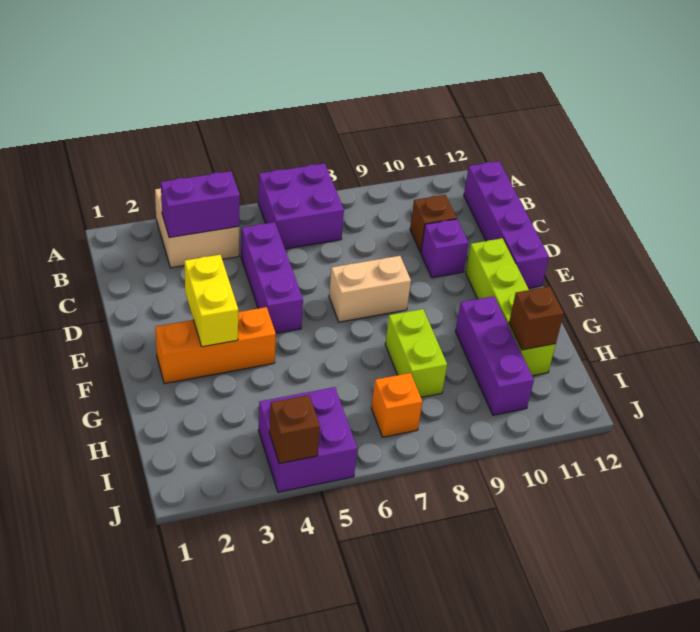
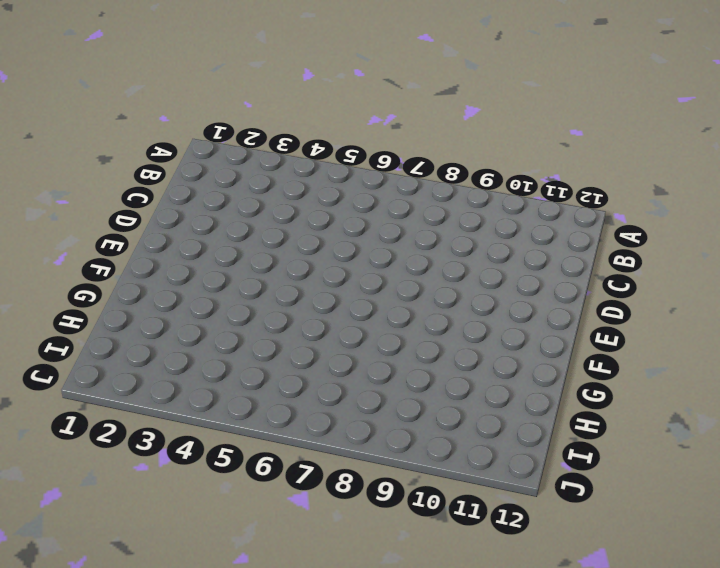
none -> tan brick A3:B4 level 1
none -> purple brick A6:B7 level 1
none -> purple brick B12:E12 level 1

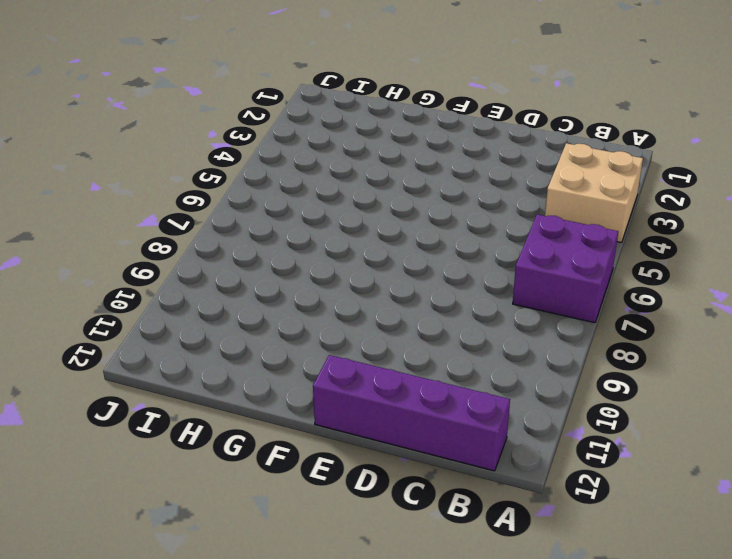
none -> purple brick C5:E5 level 1
none -> brown brick C10 level 1
none -> purple brick D10 level 1

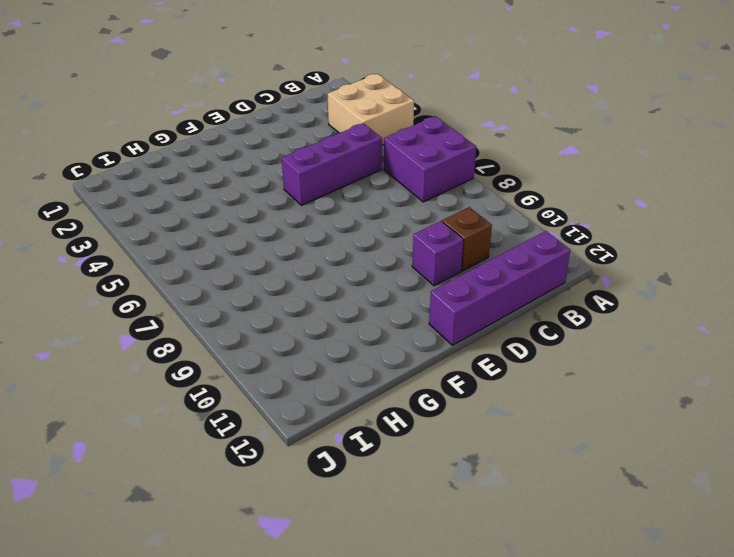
none -> tan brick E7:E8 level 1
none -> lime brick E11:H11 level 1
none -> orange brick F2:F4 level 1

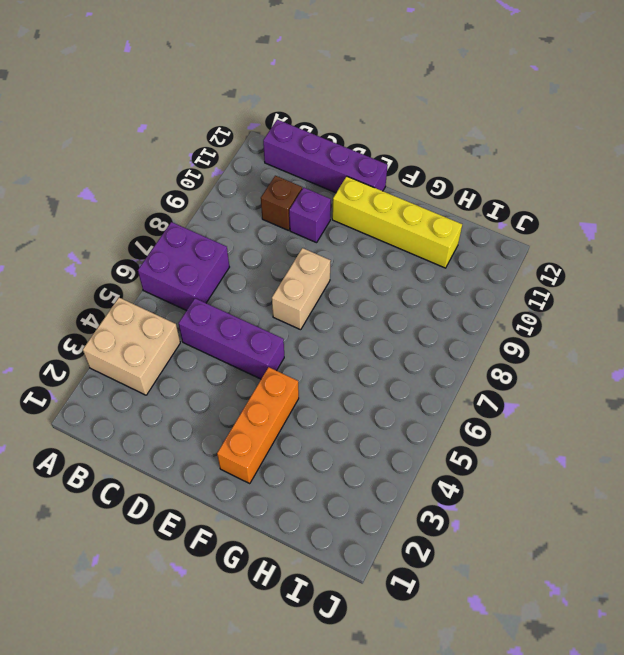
yellow brick E11:H11 level 1 -> lime brick E11:H11 level 1
none -> lime brick G8:H8 level 1
none -> purple brick G10:I10 level 1
none -> purple brick I4:J5 level 1

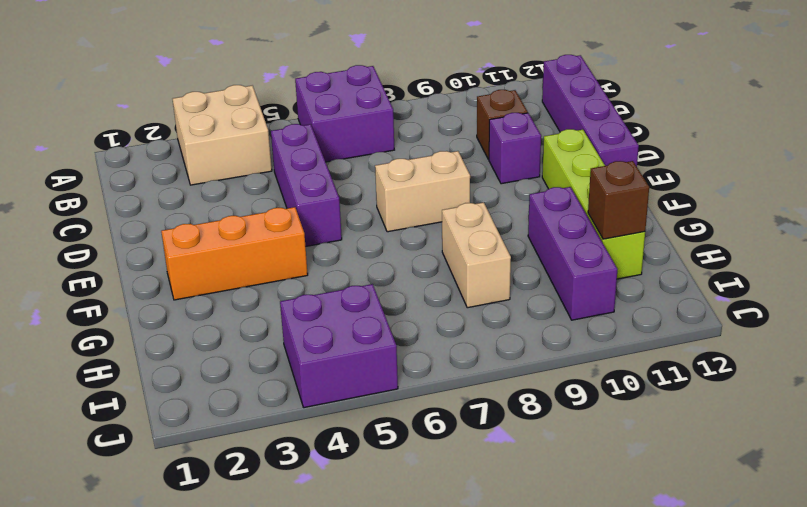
tan brick G8:H8 level 1 -> lime brick G8:H8 level 1
none -> orange brick I7 level 1
none -> purple brick B3:B4 level 2
none -> yellow brick E3:F3 level 2

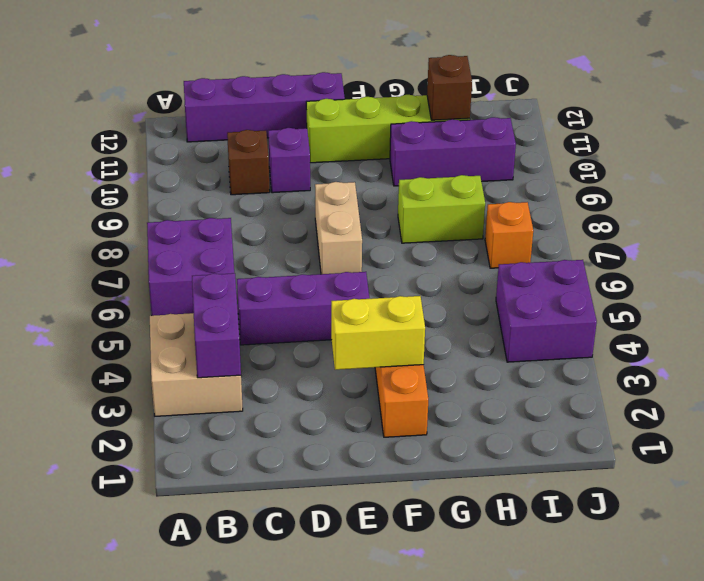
none -> brown brick J4 level 2

